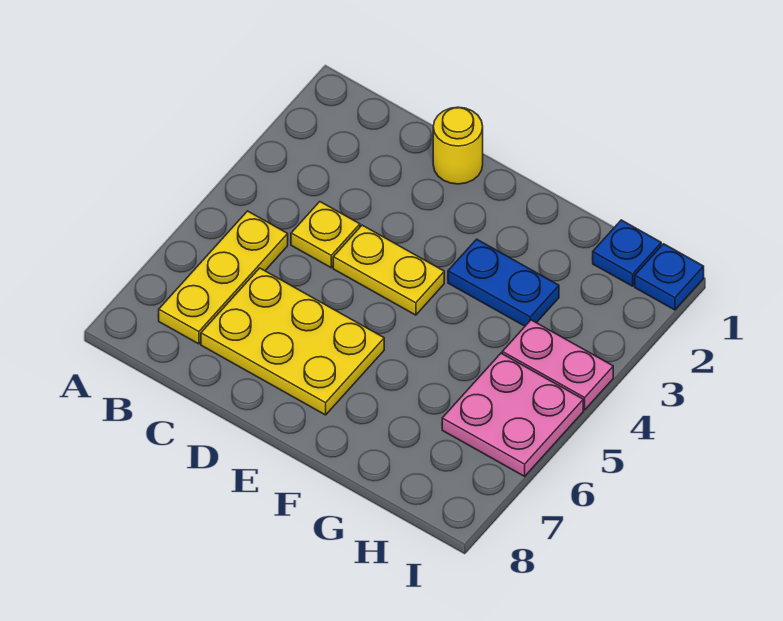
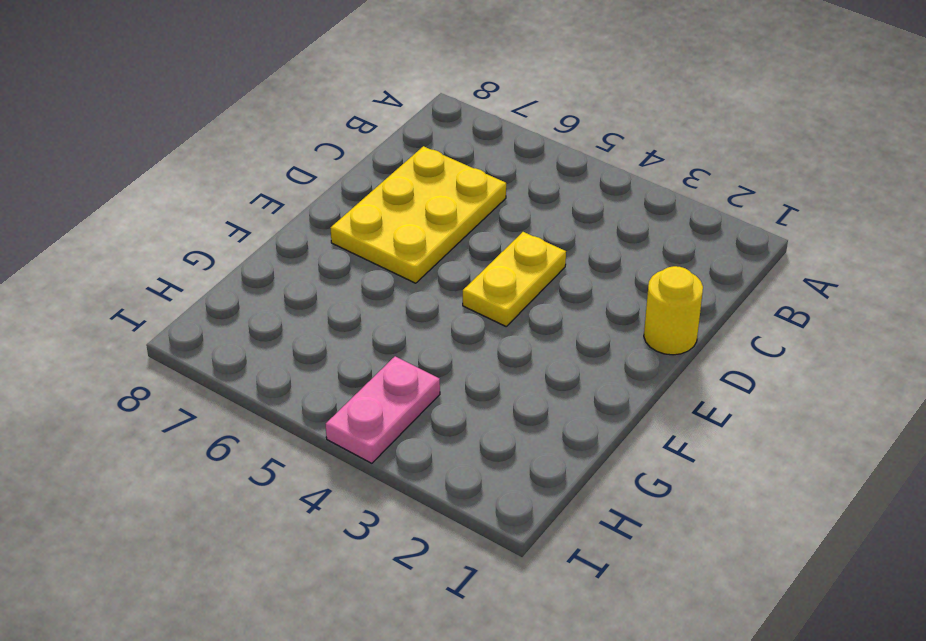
none -> yellow plate B5:B7 level 1
none -> yellow plate C4 level 1

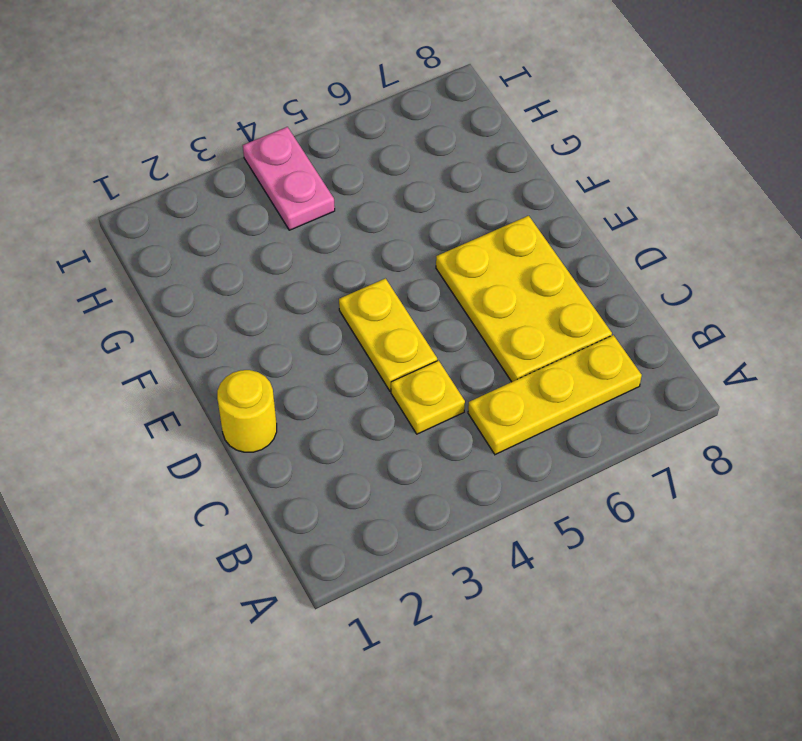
none -> blue plate F3:G3 level 1
none -> blue plate H1 level 1

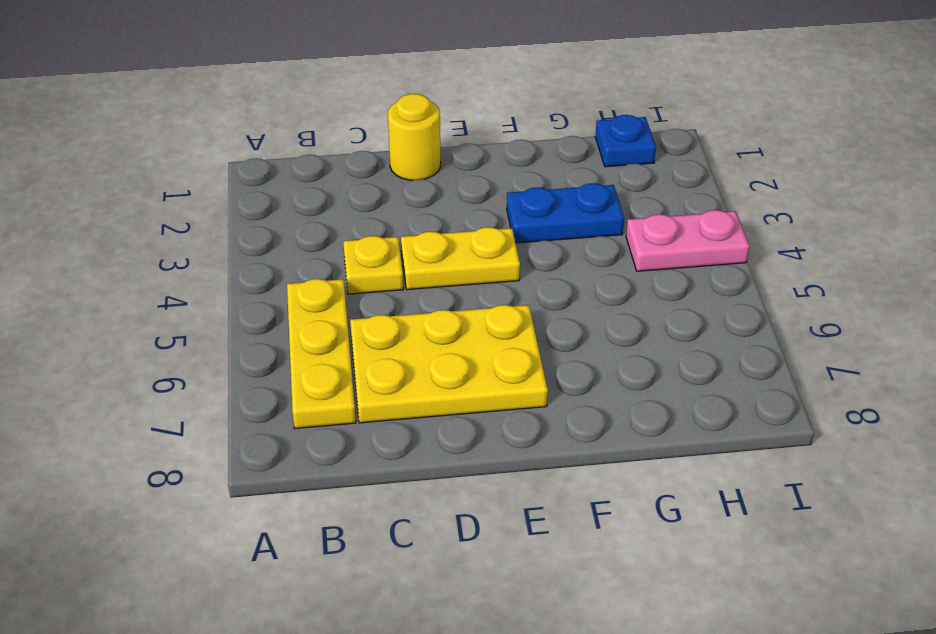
none -> pink plate H5:I6 level 1
none -> blue plate I1 level 1

